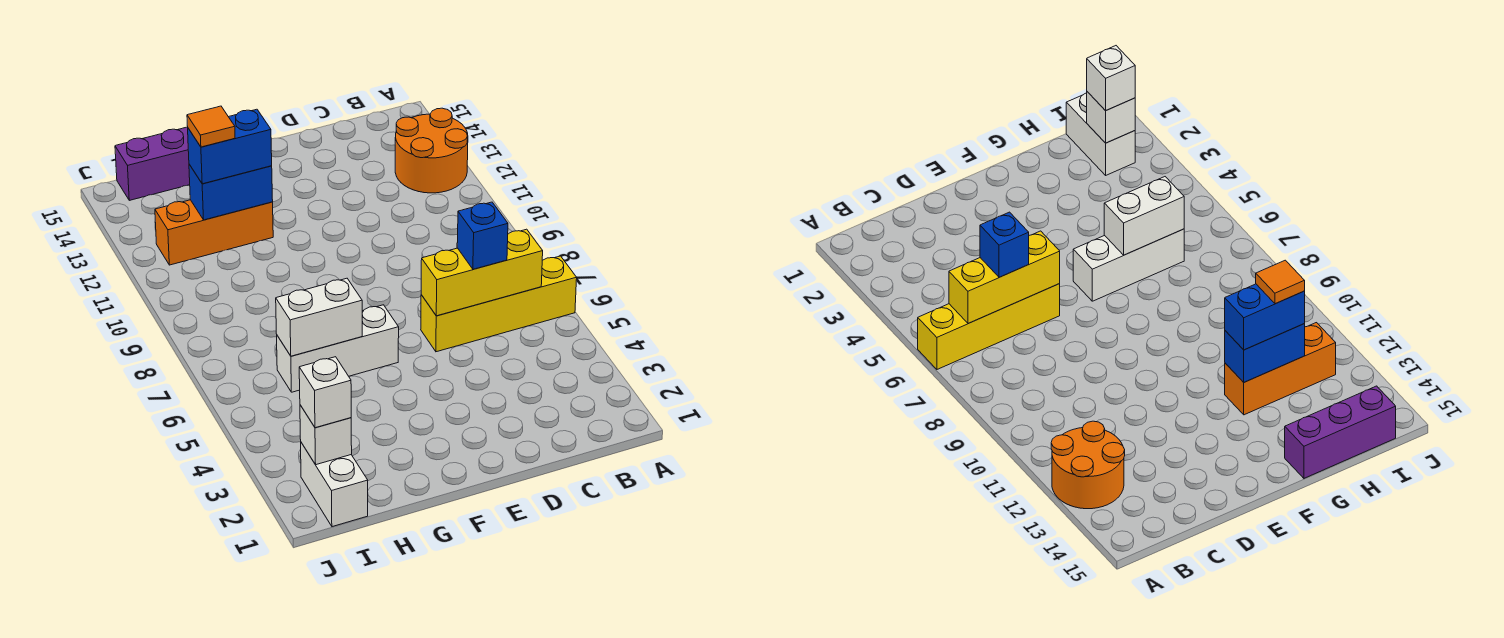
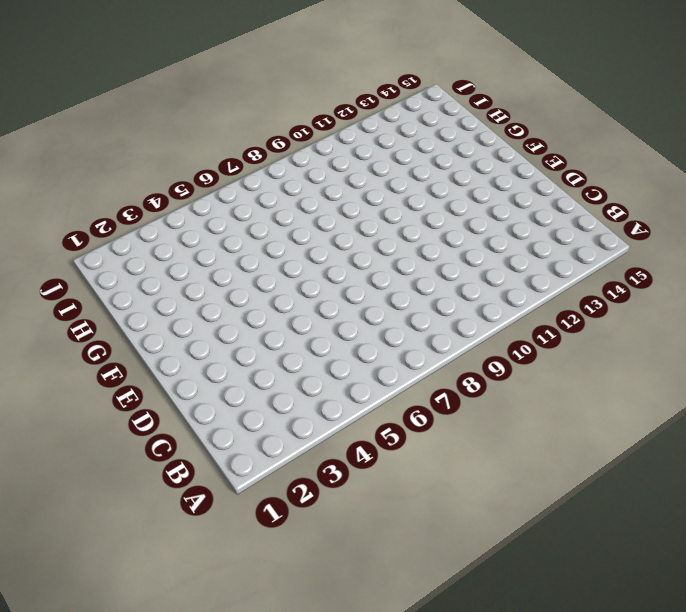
none -> yellow brick A6:D6 level 1
none -> orange round brick A12:B13 level 1
none -> white brick F6:H6 level 1

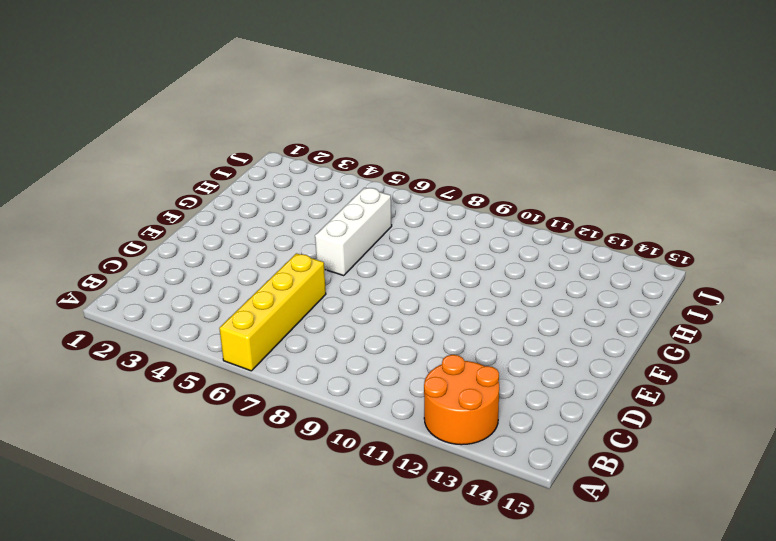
none -> orange brick G12:I12 level 1
none -> purple brick G15:I15 level 1
none -> white brick I1:I2 level 1

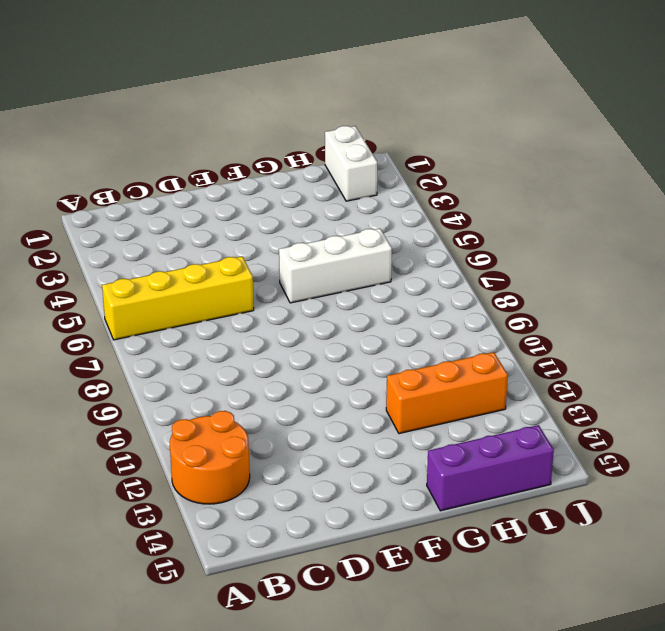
none -> yellow brick B6:D6 level 2
none -> white brick G6:H6 level 2
none -> blue brick G12:H12 level 2

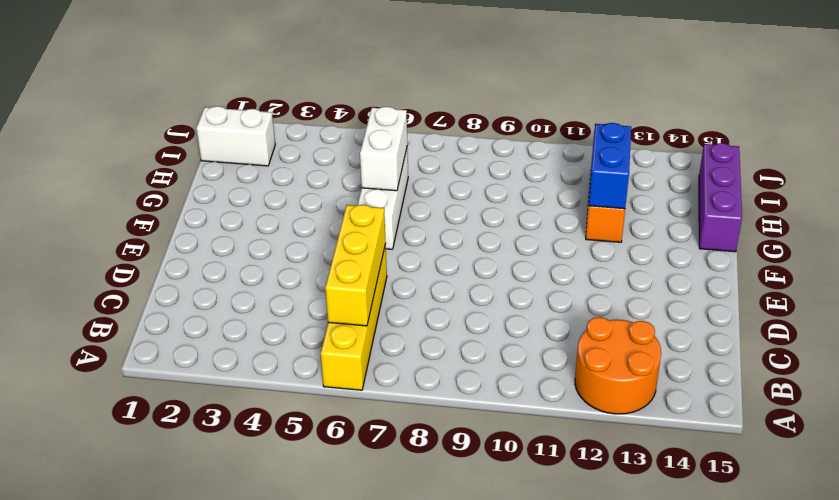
none -> white brick I2 level 2
none -> blue brick C6 level 3
none -> blue brick G12:H12 level 3

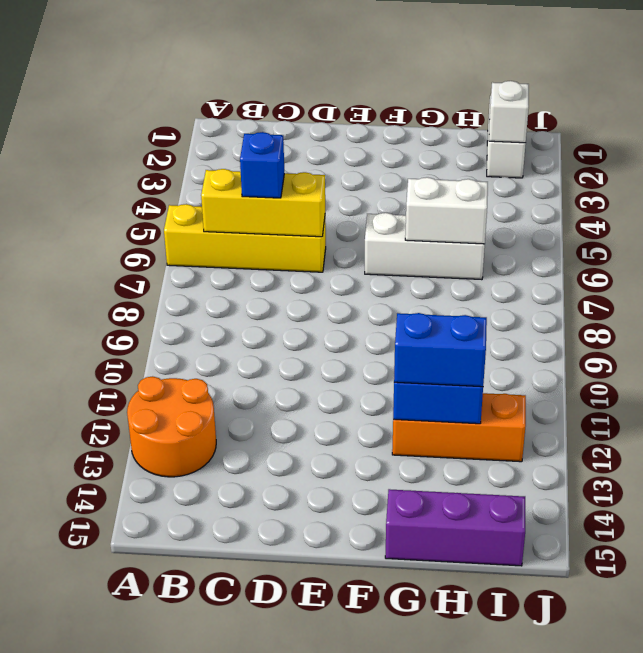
none -> white brick I2 level 3
none -> orange tile H12 level 4

